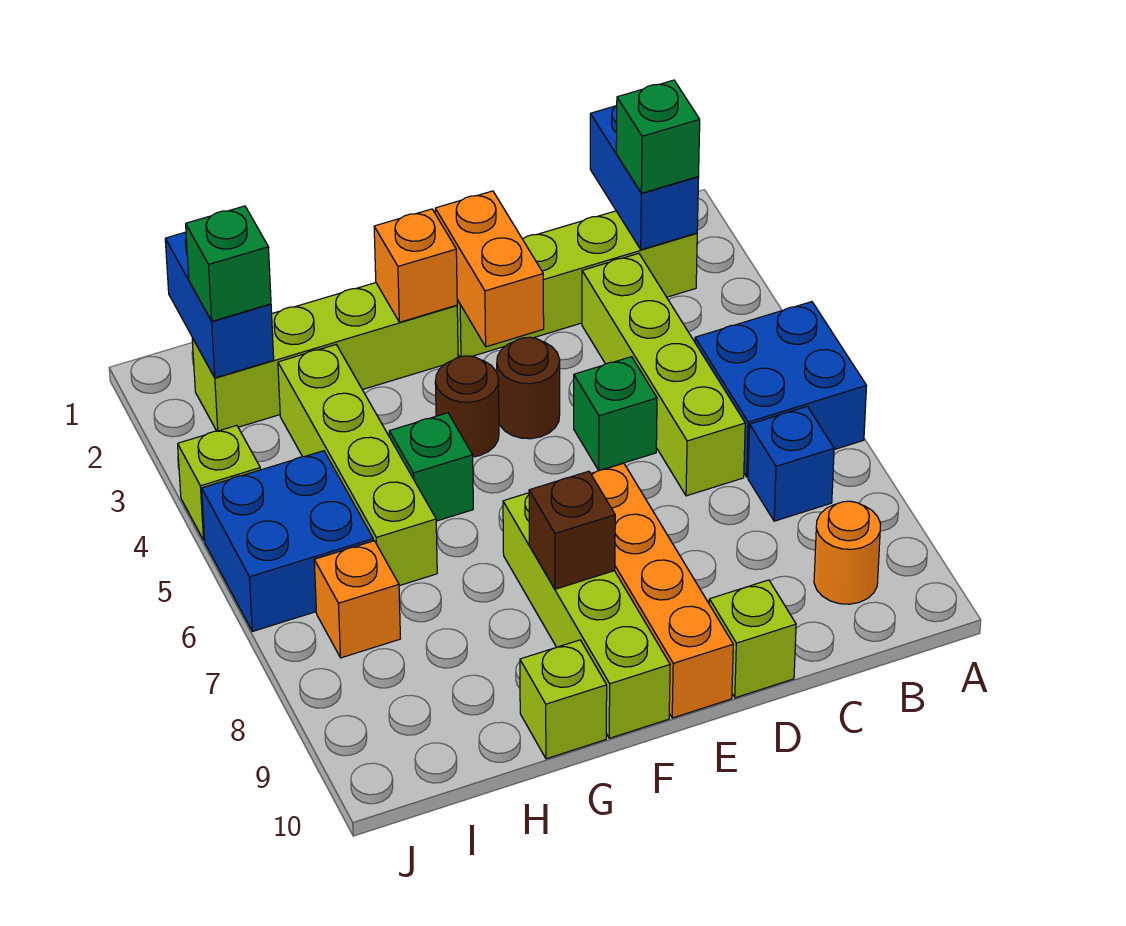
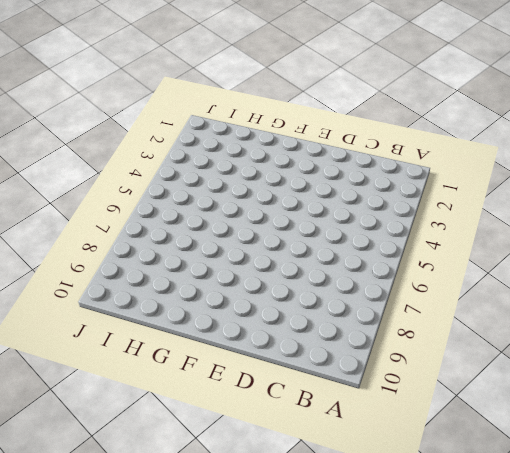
none -> blue brick A5:B6 level 1
none -> lime brick B2:E2 level 1
none -> blue brick B7 level 1

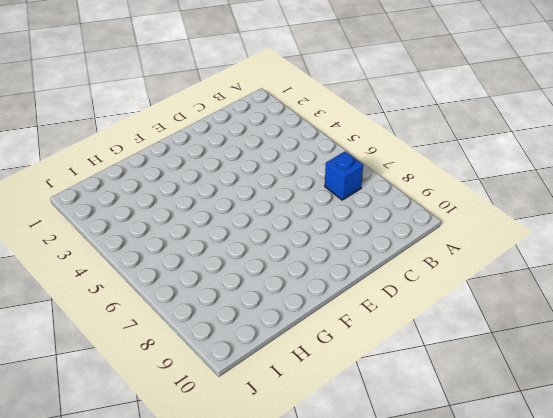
none -> blue brick A5:B6 level 1
none -> lime brick B2:E2 level 1
none -> orange round brick B9 level 1

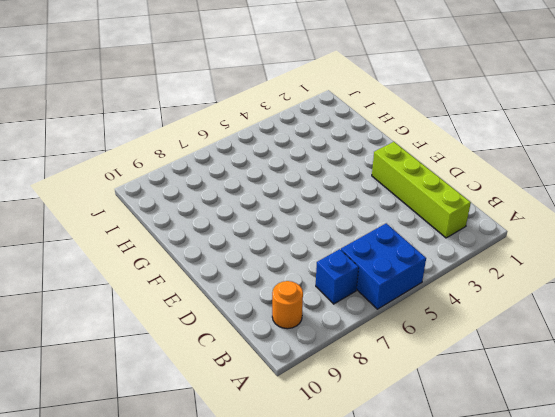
none -> lime brick C3:C6 level 1
none -> green brick D5 level 1
none -> lime brick D10 level 1

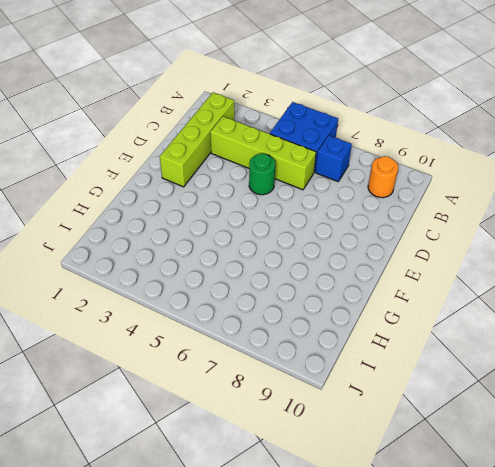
green round brick D5 level 1 -> green brick D5 level 1
none -> lime brick D10 level 1
none -> brown round brick E4 level 1
none -> orange brick E7:E10 level 1

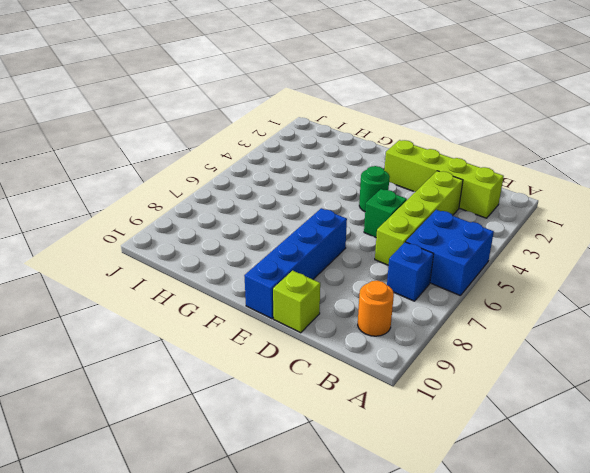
green round brick E4 level 1 -> brown round brick E4 level 1
blue brick E7:E10 level 1 -> orange brick E7:E10 level 1
none -> lime brick F2:I2 level 1
none -> brown round brick F4 level 1
none -> lime brick F7:F10 level 1

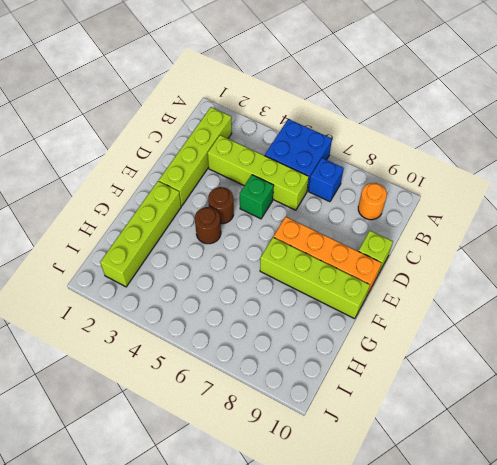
none -> green brick G5 level 1
none -> lime brick G10 level 1
none -> lime brick H3:H6 level 1

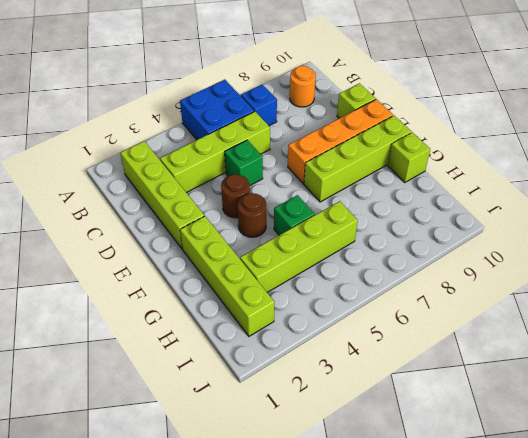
none -> blue brick I5:J6 level 1
none -> orange brick I7 level 1
none -> lime brick J4 level 1

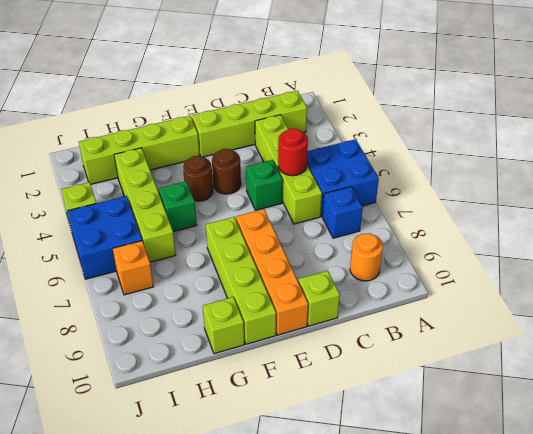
red round brick C5 level 2 -> none
none -> blue brick B1:B2 level 2
none -> orange brick E2:E3 level 2
none -> orange brick F2 level 2

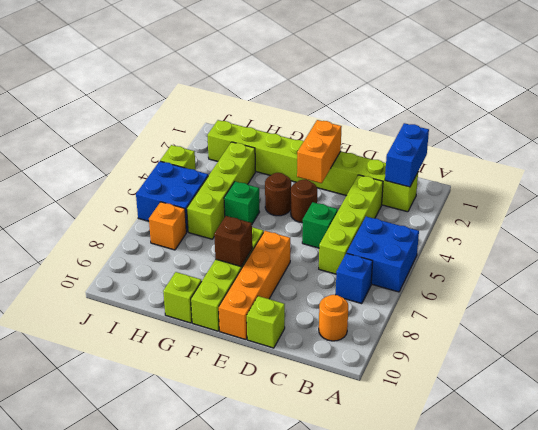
none -> orange brick F2 level 2
none -> blue brick I1:I2 level 2
none -> green brick B2 level 3

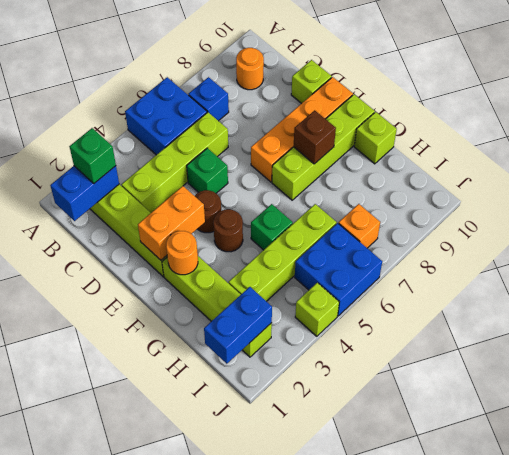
orange round brick F2 level 2 -> orange brick F2 level 2
none -> green brick I2 level 3

